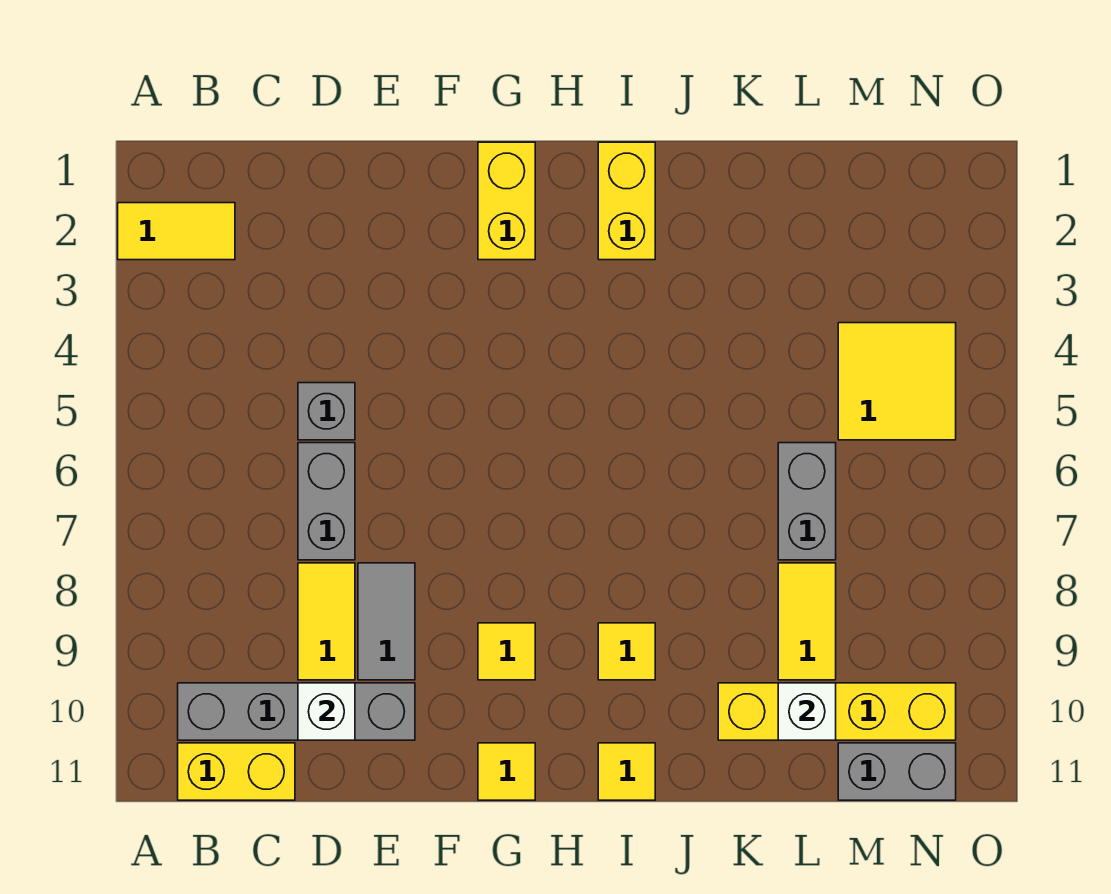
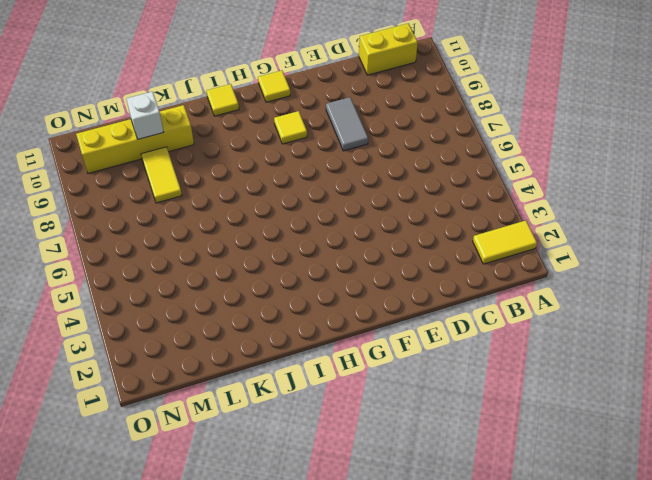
none -> grey brick B10:E10 level 1
none -> grey brick D5 level 1
none -> grey brick D6:D7 level 1

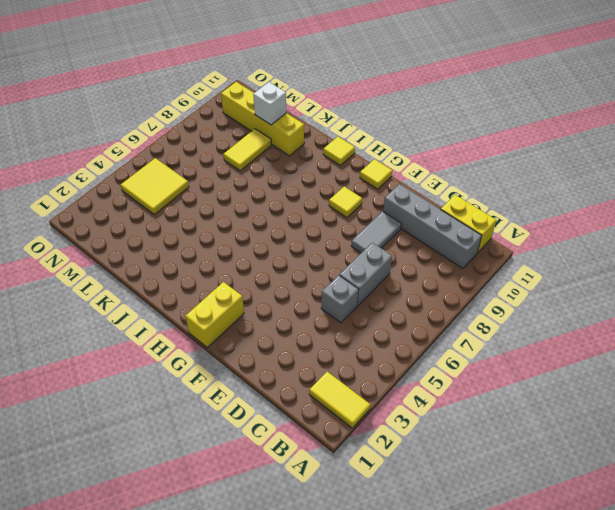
none -> yellow tile D8:D9 level 1
none -> yellow brick I1:I2 level 1
none -> yellow tile I9 level 1

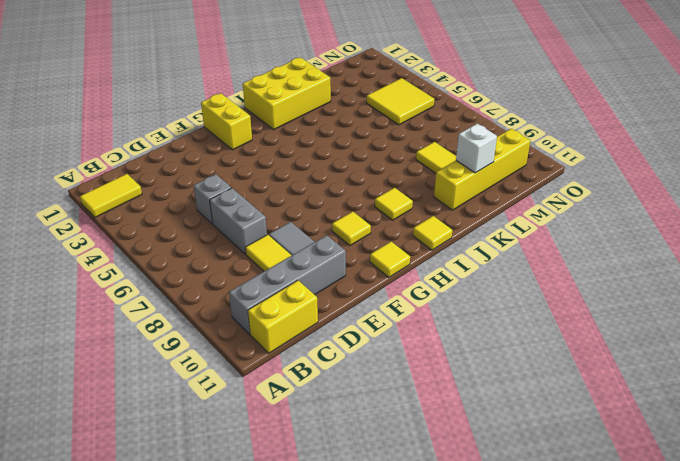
yellow brick I1:K2 level 1 -> yellow brick I1:I2 level 1
none -> grey brick L6:L7 level 1
none -> grey brick M11:N11 level 1
none -> white brick D10 level 2

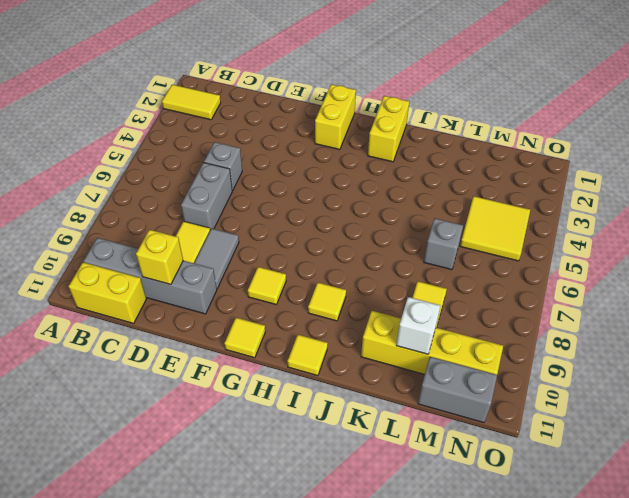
yellow brick D10 level 2 -> white brick D10 level 2
grey brick L6 level 1 -> grey brick L6:L7 level 1

